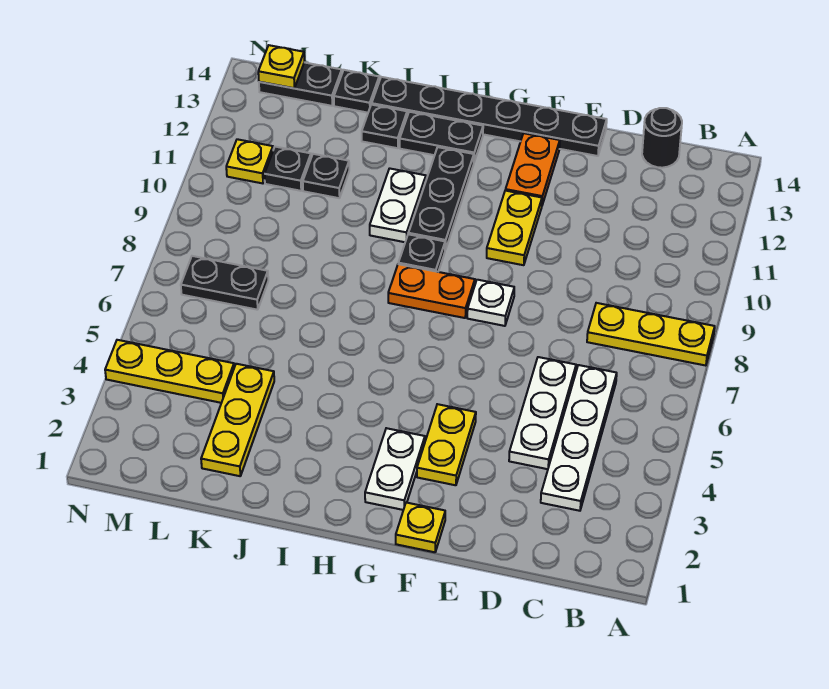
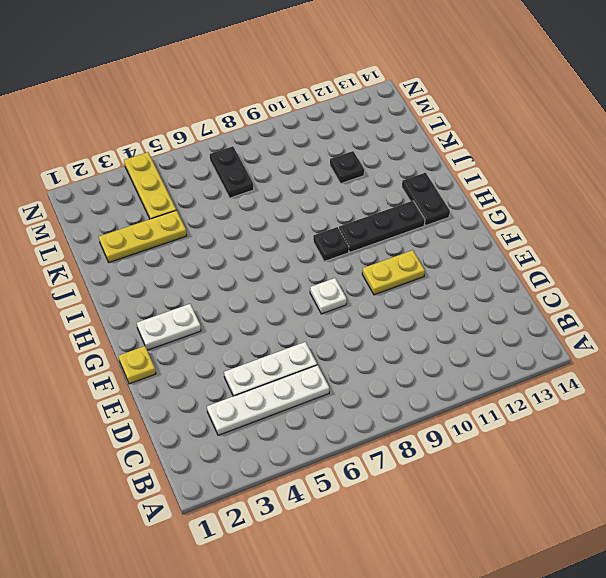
none -> yellow plate A8:C8 level 1
none -> black round brick C14 level 1
none -> black plate E14:J14 level 1

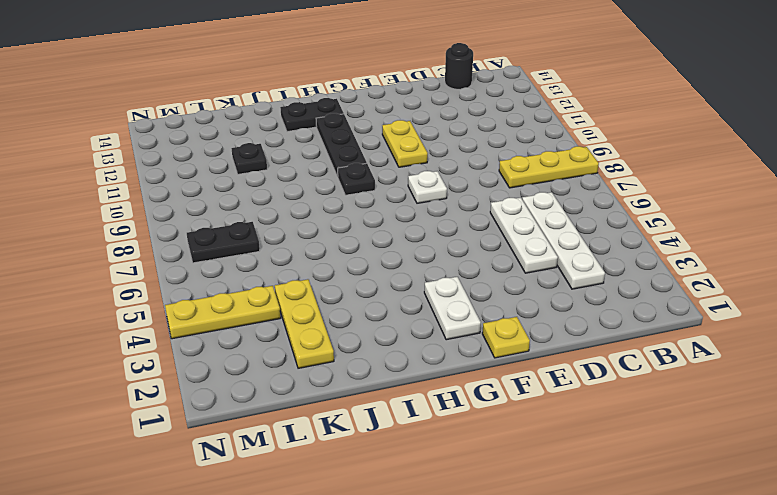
none -> black plate E14:J14 level 1
none -> yellow plate F3:F4 level 1
none -> orange plate F12:F13 level 1

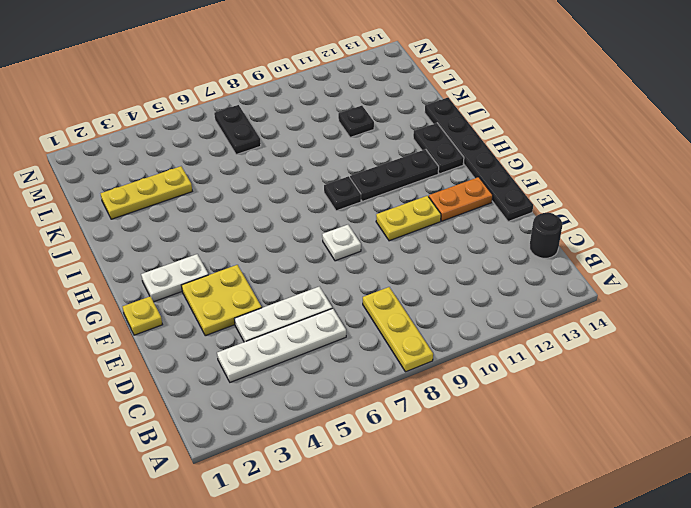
yellow plate E3:F4 level 1 -> yellow plate F3:F4 level 1
none -> orange plate G8:H8 level 1
none -> white plate I10:I11 level 1
none -> black plate J13 level 1

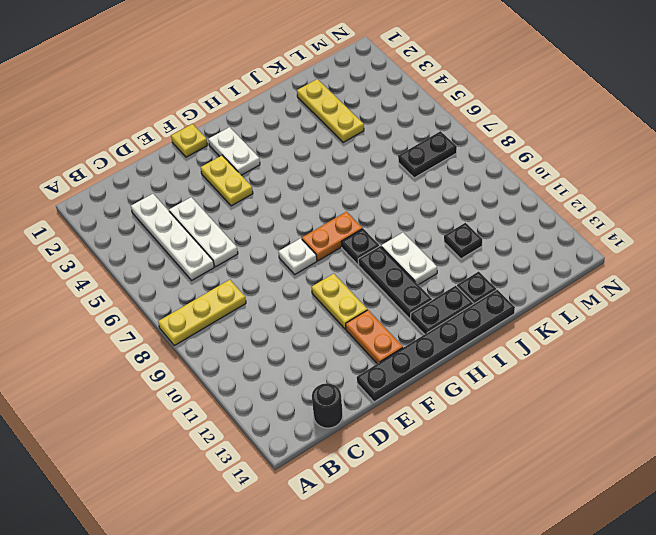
none -> black plate K14 level 1
none -> yellow plate L4:N4 level 1
none -> black plate L11 level 1

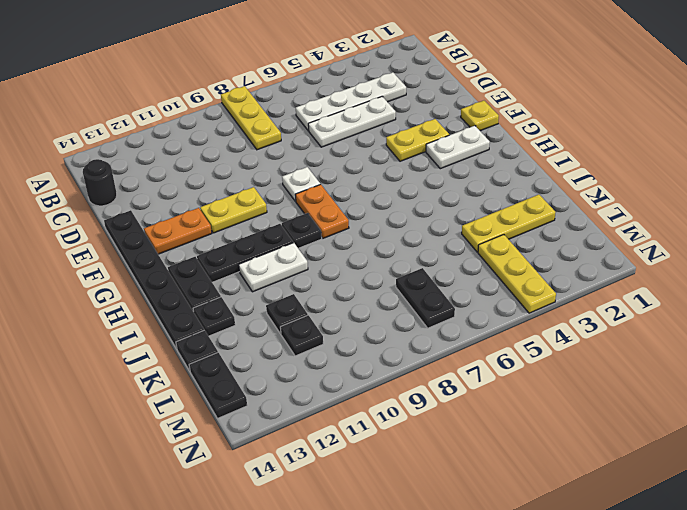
none -> yellow plate M11 level 1
none -> yellow plate M14 level 2

